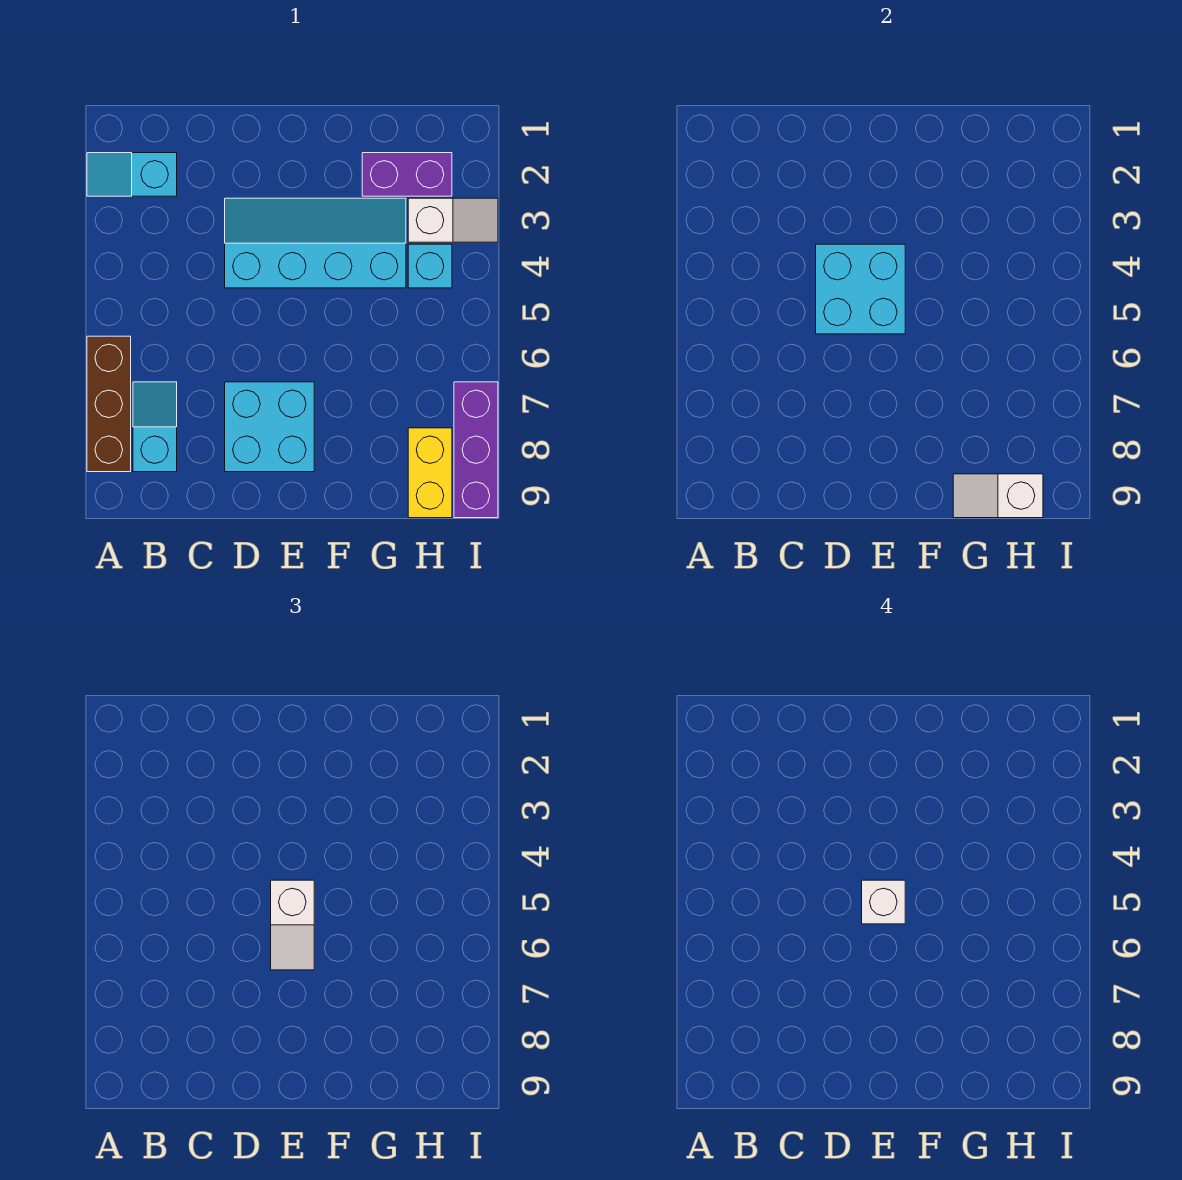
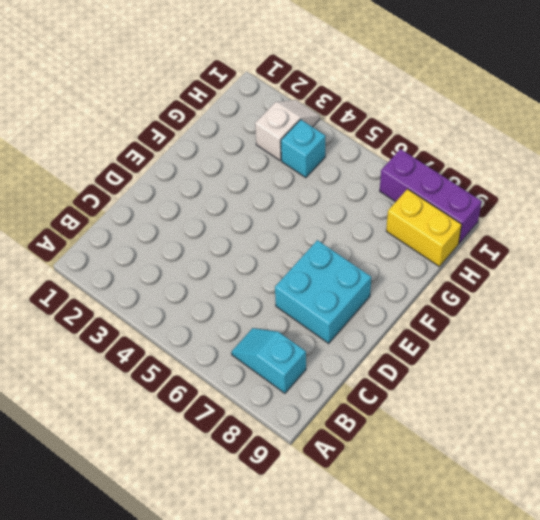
none -> cyan slope A2:B2 level 1 top B
none -> brown brick A6:A8 level 1
none -> cyan slope D3:G4 level 1 top 4

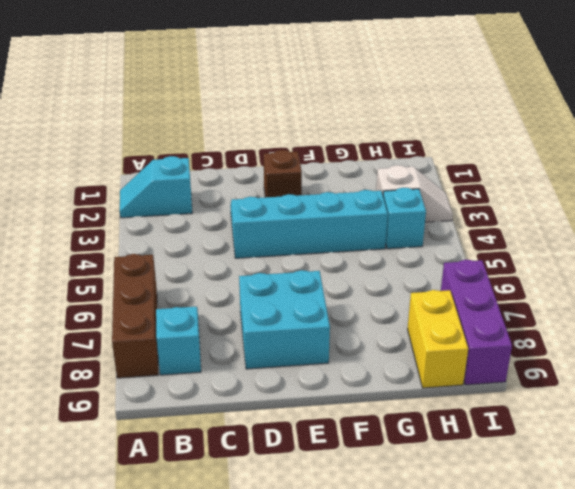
brown brick E2 level 1 -> none
none -> purple brick G2:H2 level 1
none -> cyan brick D4:E5 level 2
none -> white slope G9:H9 level 2 top H

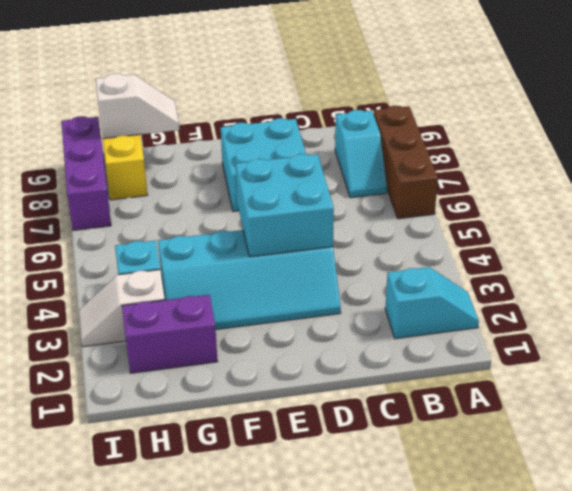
none -> white slope E5:E6 level 3 top 5
none -> white brick E5 level 4

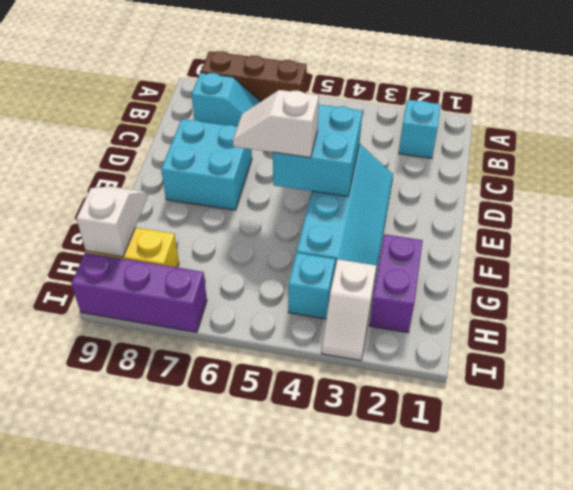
none -> white brick E5 level 4

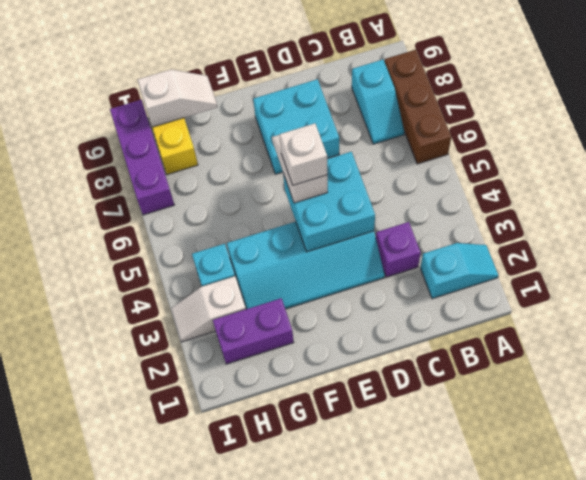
purple brick C3 level 1 -> none

